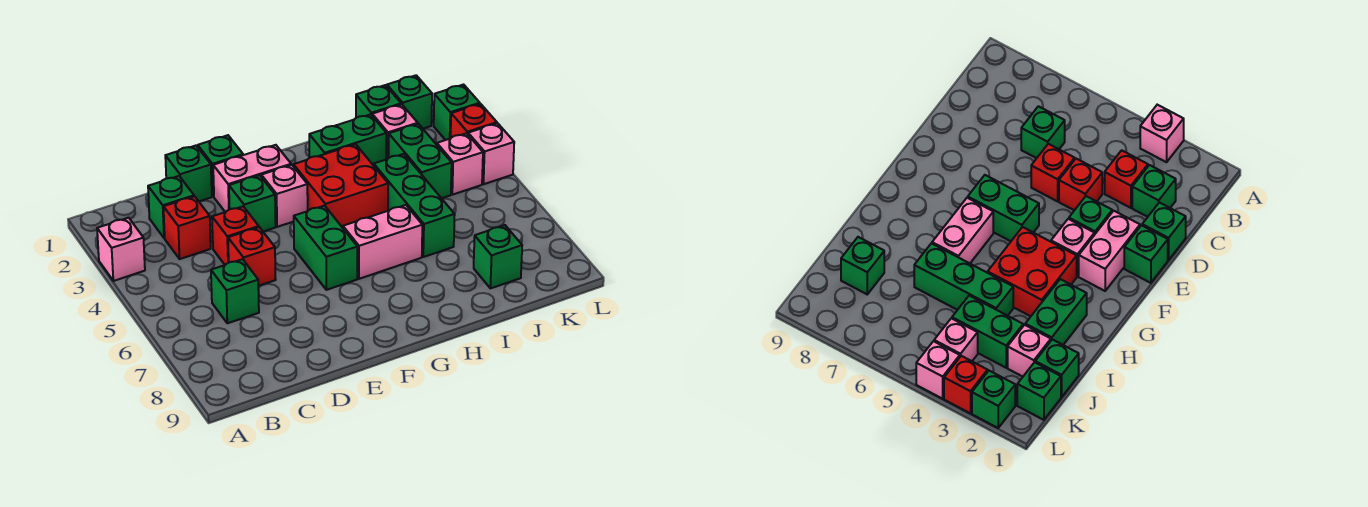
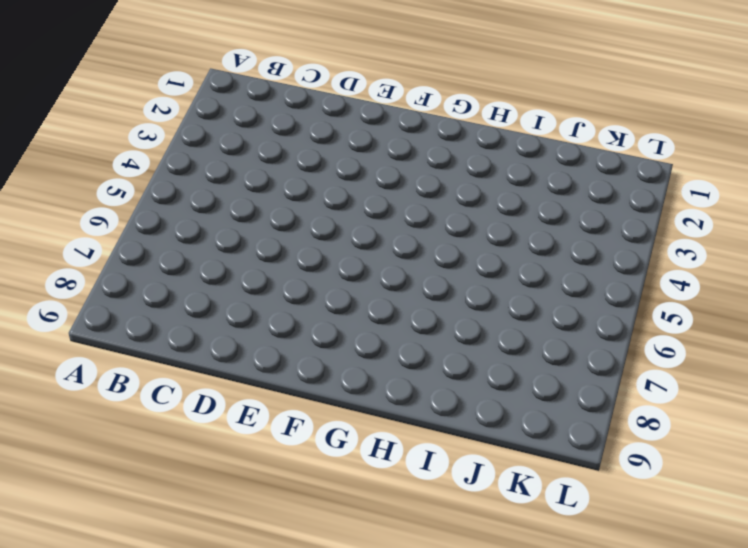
none -> pink brick A3 level 1
none -> green brick C2 level 1
none -> red brick C3 level 1

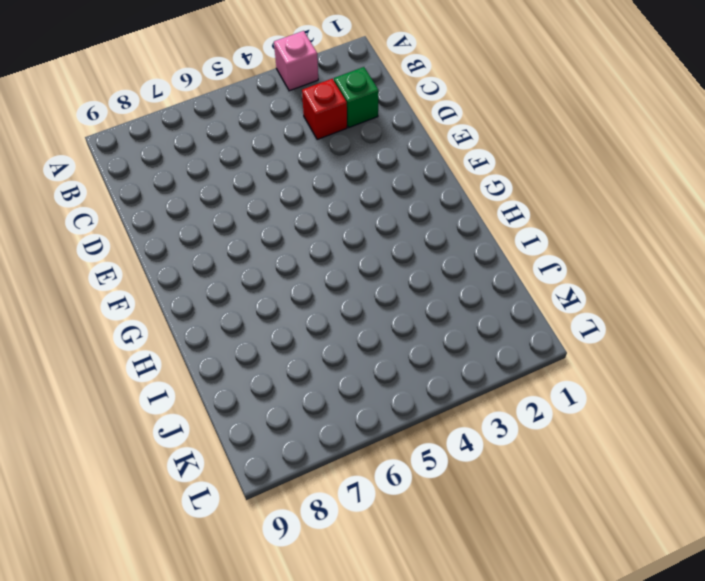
none -> green brick C6 level 1
none -> green brick D1 level 1
none -> red brick D4 level 1

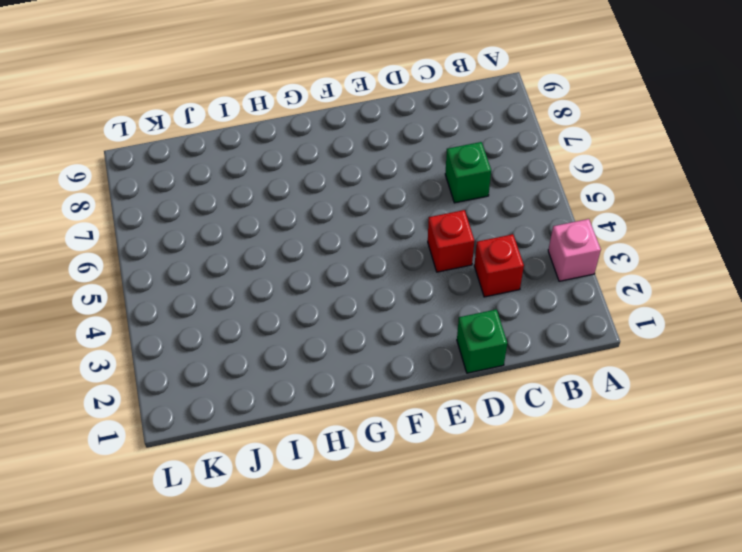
none -> green brick C2 level 1
none -> red brick D5 level 1
none -> green brick E1 level 1

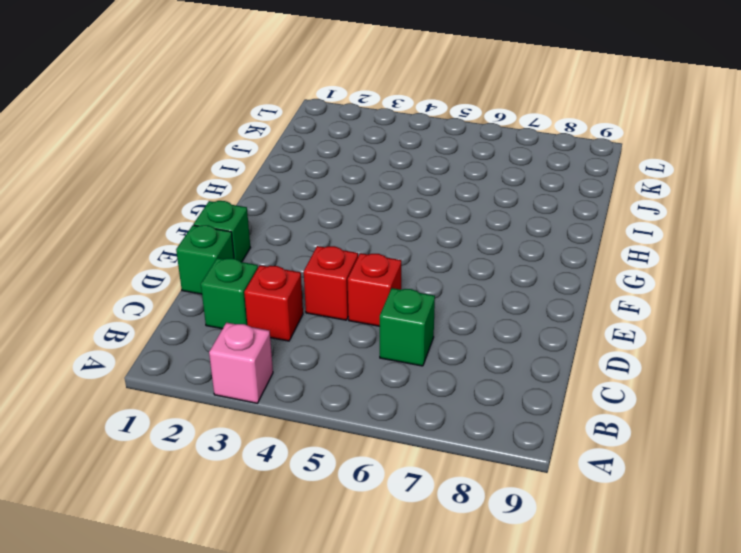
none -> pink brick E2:F2 level 1
none -> green brick E3 level 1
none -> pink brick F3 level 1

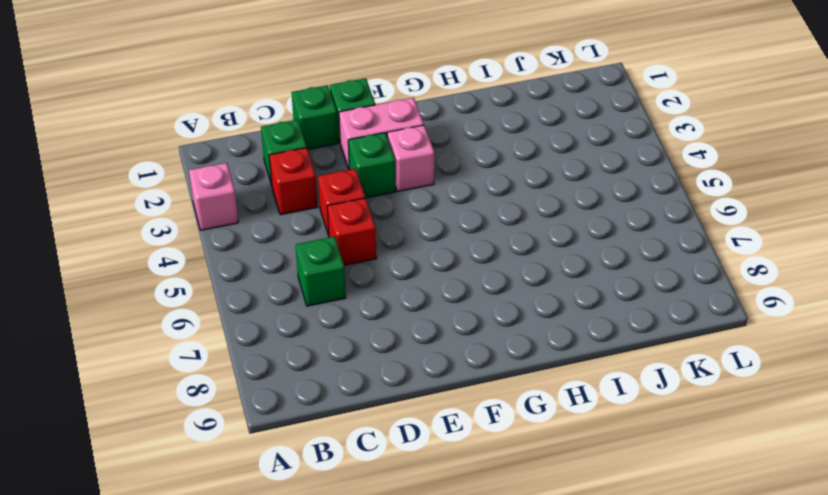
none -> green brick F5:F6 level 1
none -> red brick G3:H4 level 1
none -> pink brick G6:H6 level 1

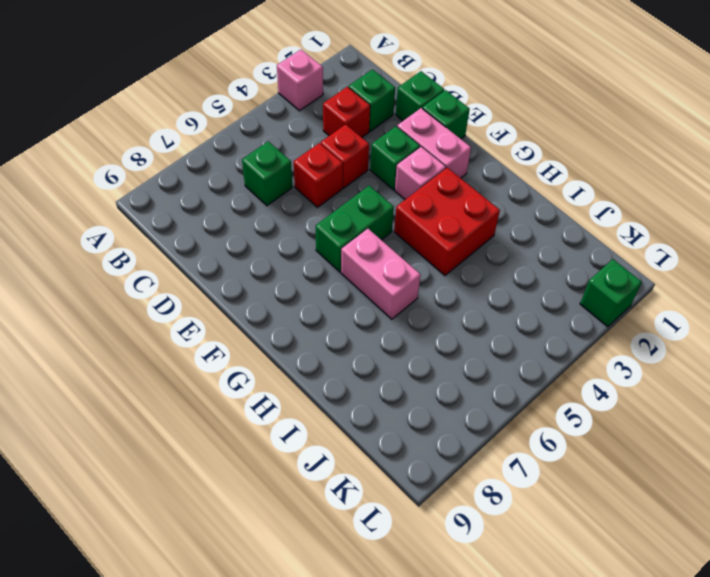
none -> green brick H2:I2 level 1
none -> green brick I4:I6 level 1
none -> green brick J1 level 1

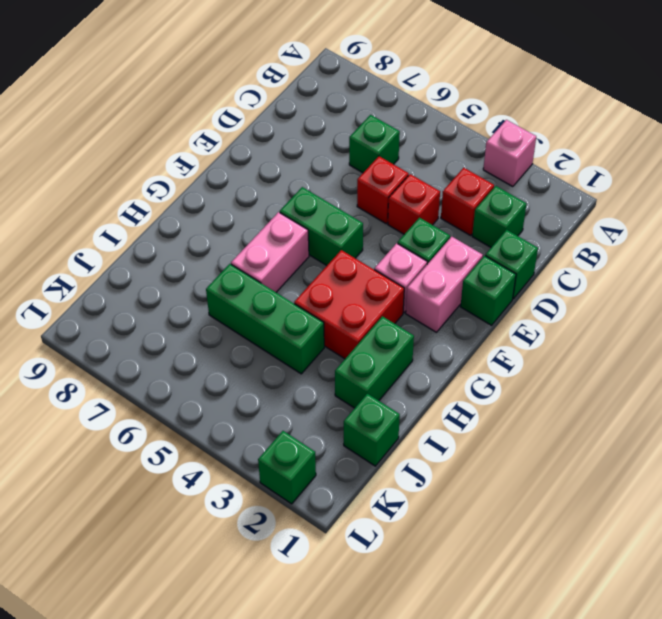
none -> pink brick J2 level 1
none -> green brick J3:J4 level 1
none -> green brick J8 level 1

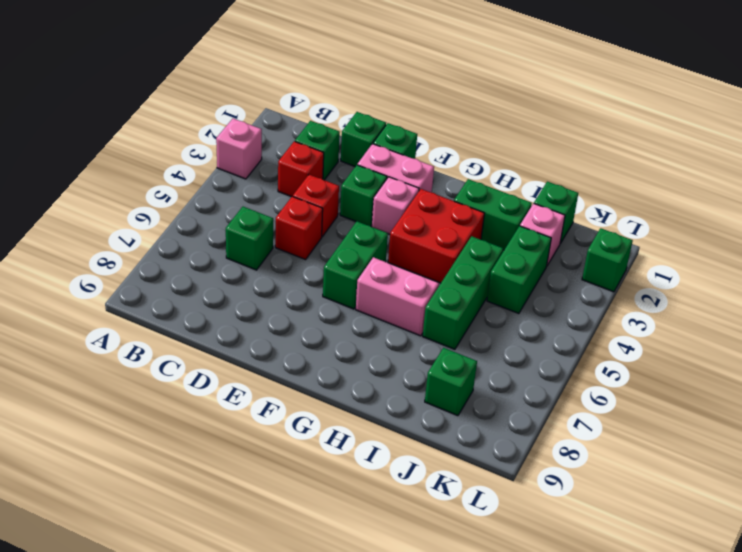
none -> green brick K1 level 1
none -> pink brick K4 level 1
none -> red brick L3 level 1

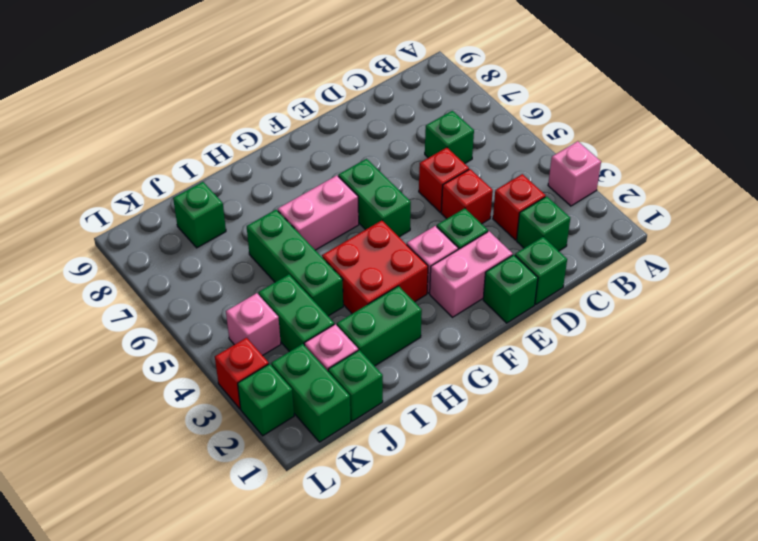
green brick K1:K2 level 1 -> green brick K1 level 1
none -> pink brick L4 level 1

